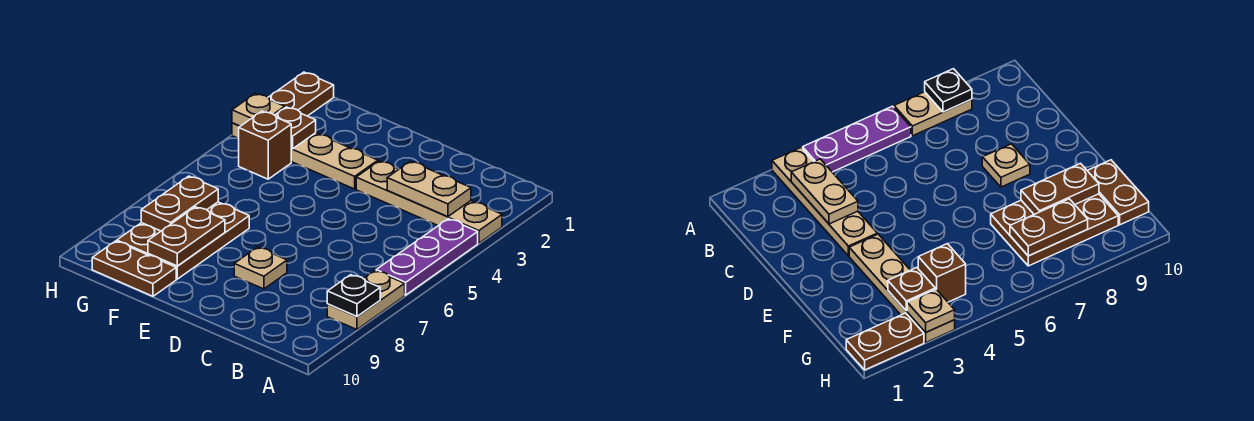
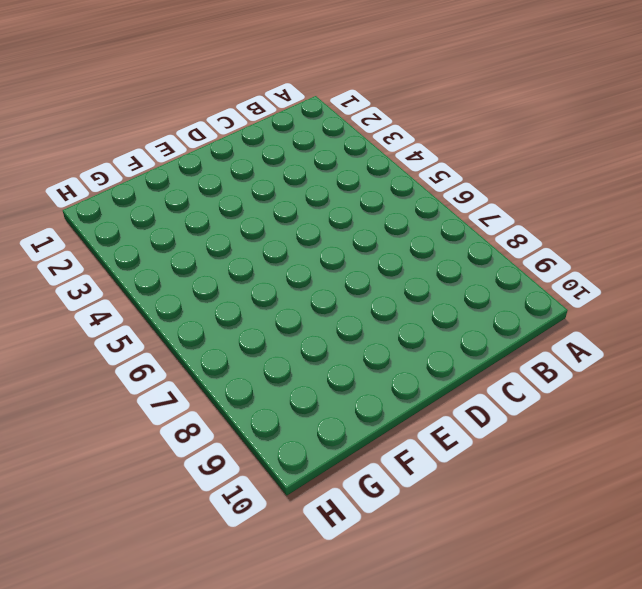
none -> tan plate A3:D3 level 1
none -> purple plate A4:A6 level 1
none -> tan plate A7:A8 level 1

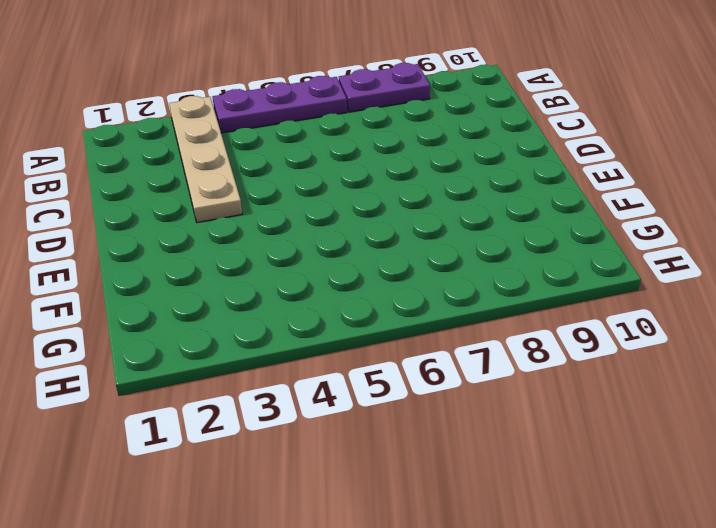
purple plate A7:A8 level 1 -> tan plate A7:A8 level 1
none -> tan plate D8 level 1
none -> tan plate E3:H3 level 1
none -> brown plate F7:G9 level 1

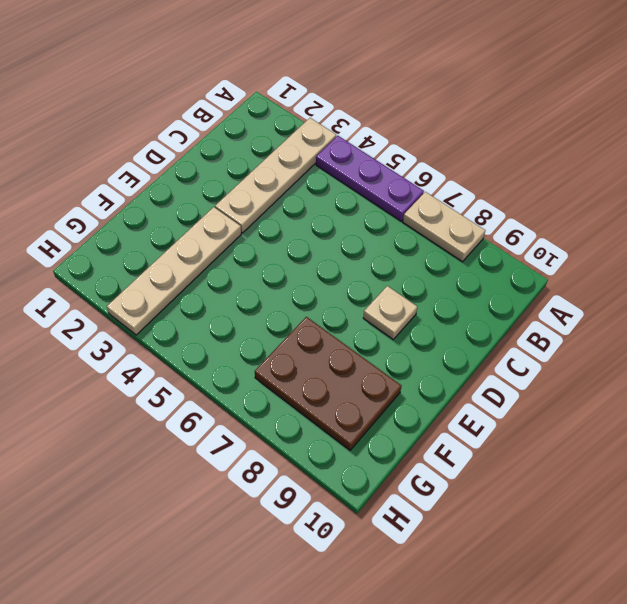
none -> brown plate F10:G10 level 1
none -> brown brick G4 level 1
none -> brown plate H1:H2 level 1

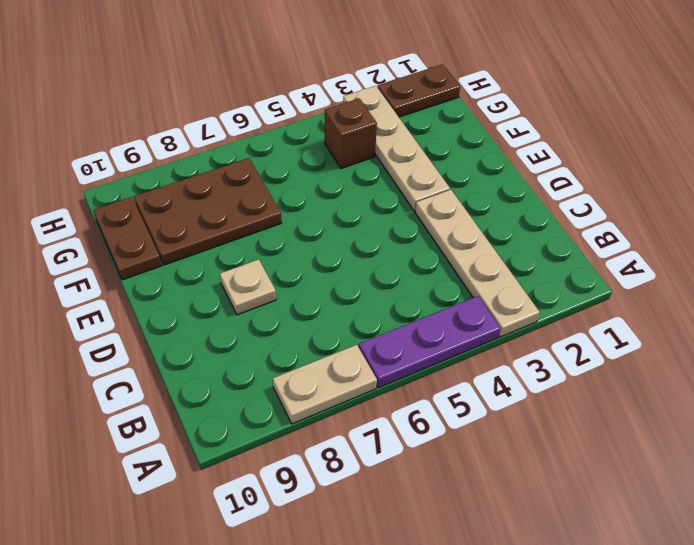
none -> black plate A8 level 2
none -> tan plate B3:C3 level 2
none -> brown plate F8:F9 level 2

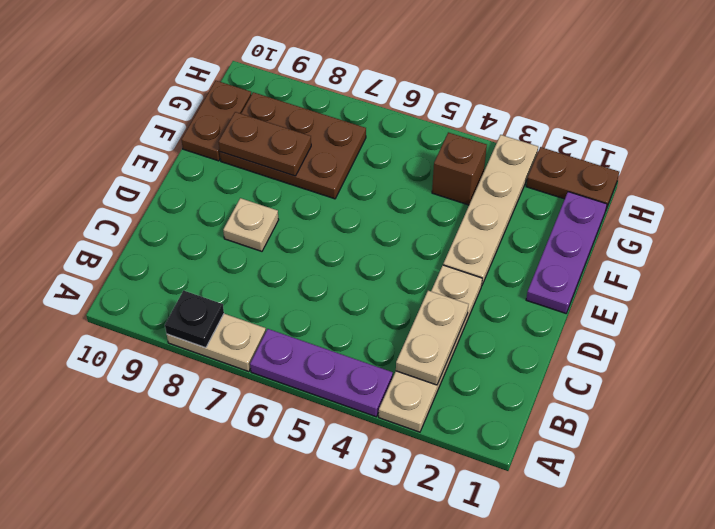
purple plate E1:G1 level 1 -> none
none -> brown plate G3 level 2
none -> brown plate G7:G8 level 2
none -> tan plate H3 level 2

